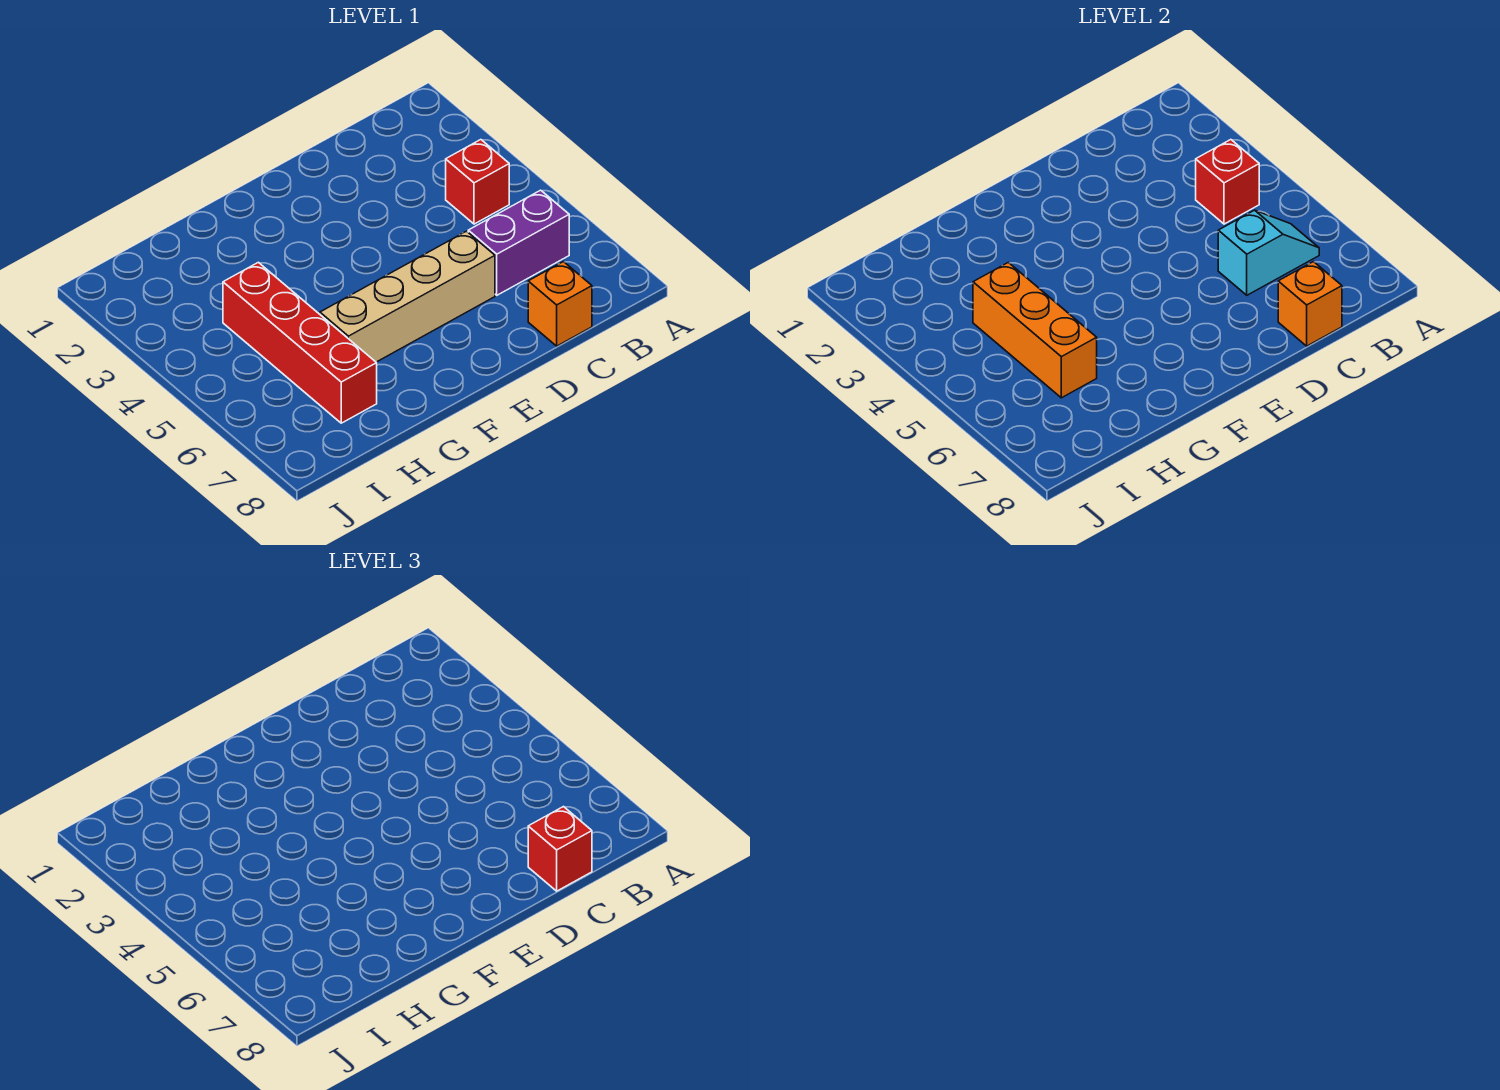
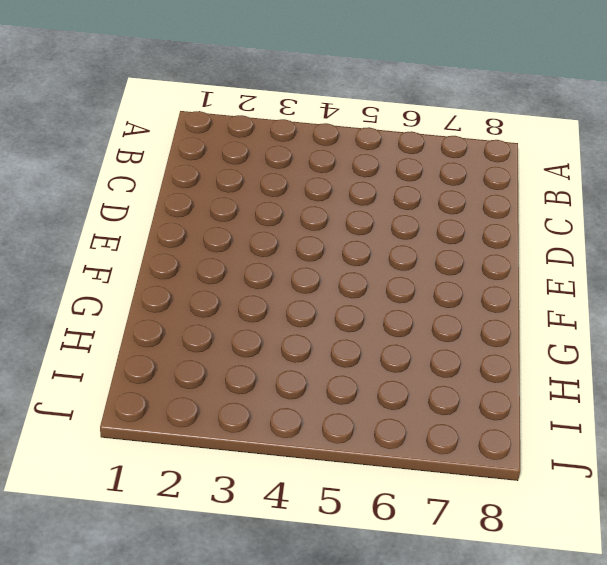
none -> red brick B4 level 1
none -> purple brick B6:C6 level 1

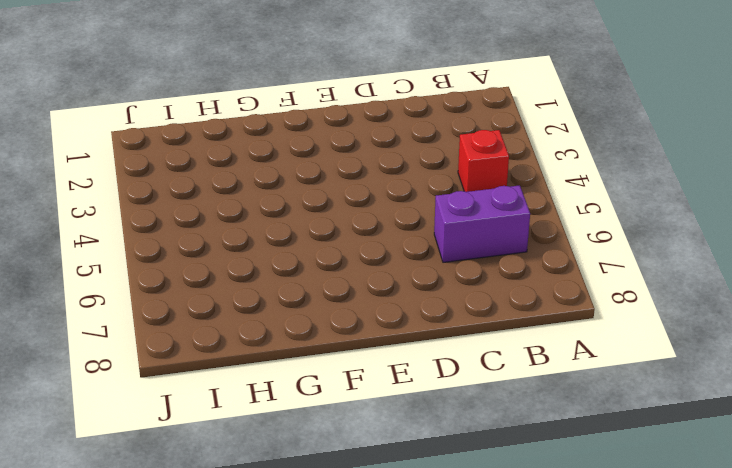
none -> orange brick C8 level 1
none -> tan brick D6:G6 level 1

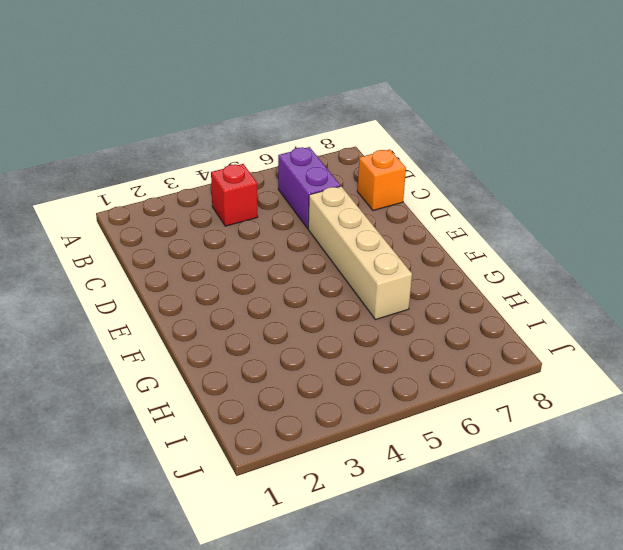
none -> red brick H4:H7 level 1
none -> red brick B4 level 2

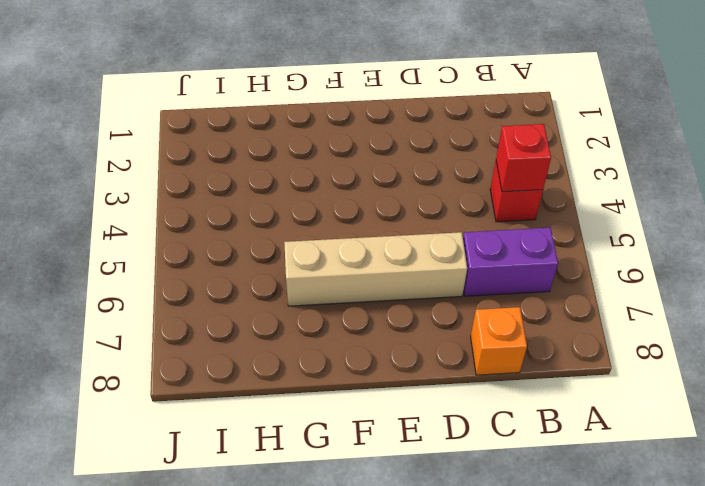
none -> red brick H4:H7 level 1
none -> cyan slope B6:C6 level 2 top C

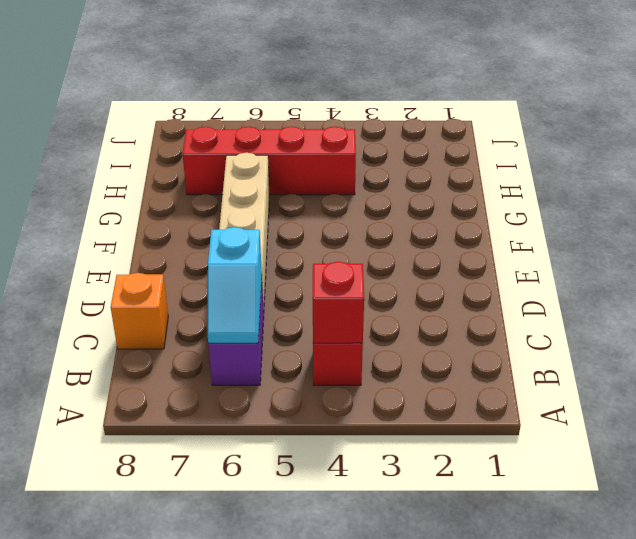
none -> orange brick C8 level 2
none -> orange brick H4:H6 level 2

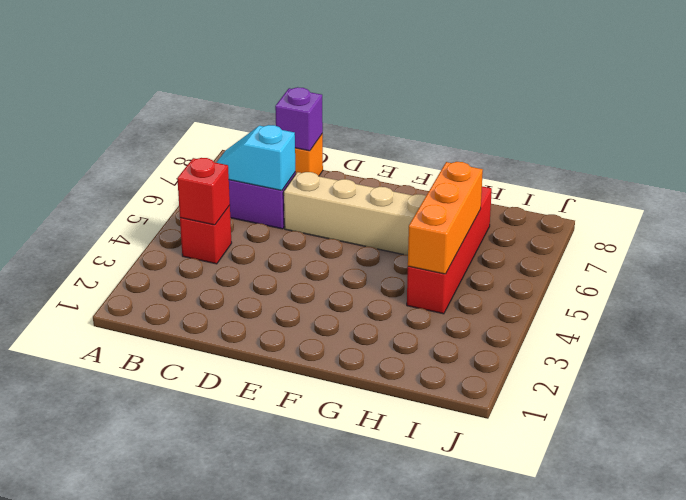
purple brick C8 level 2 -> orange brick C8 level 2
none -> red brick C8 level 3

